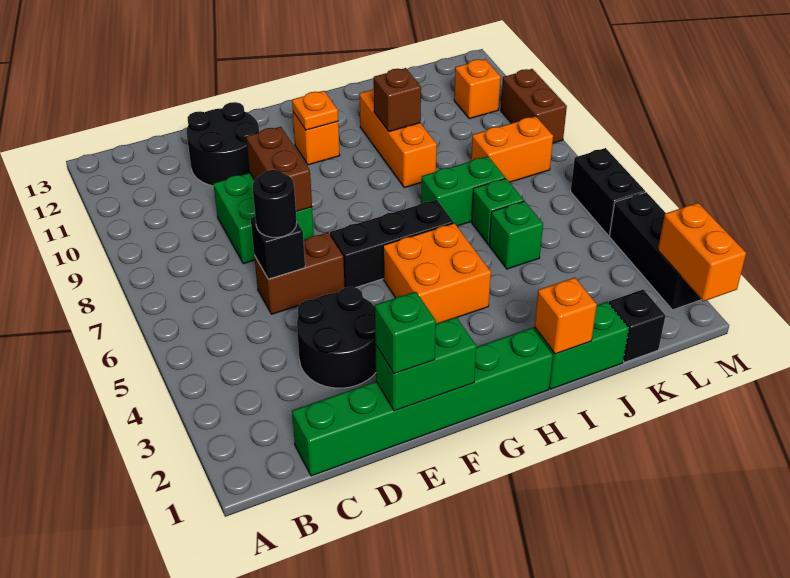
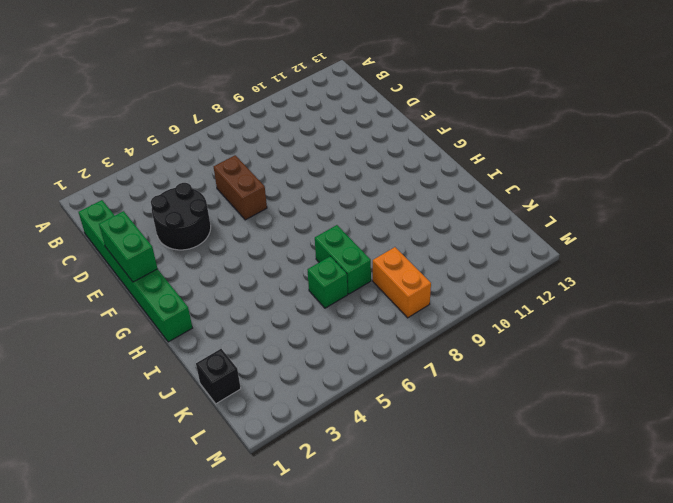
none -> green brick D8:E9 level 1
none -> black round brick D11:E12 level 1
none -> black brick F6:H6 level 1

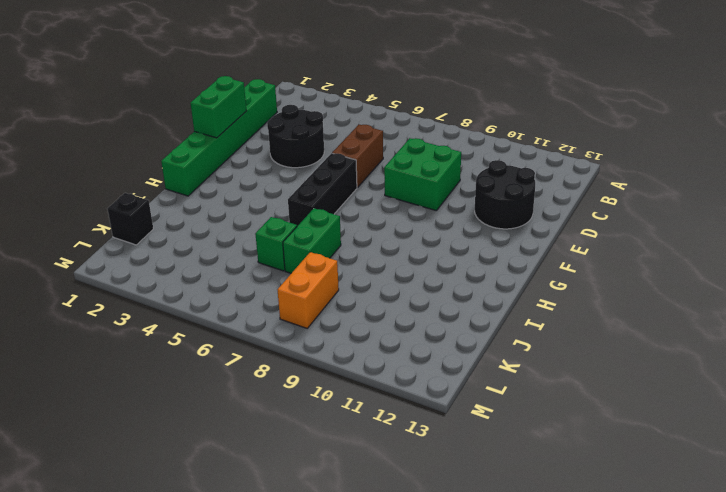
none -> orange brick G4:H5 level 1
none -> orange brick G11 level 1
none -> green brick I1:J1 level 1

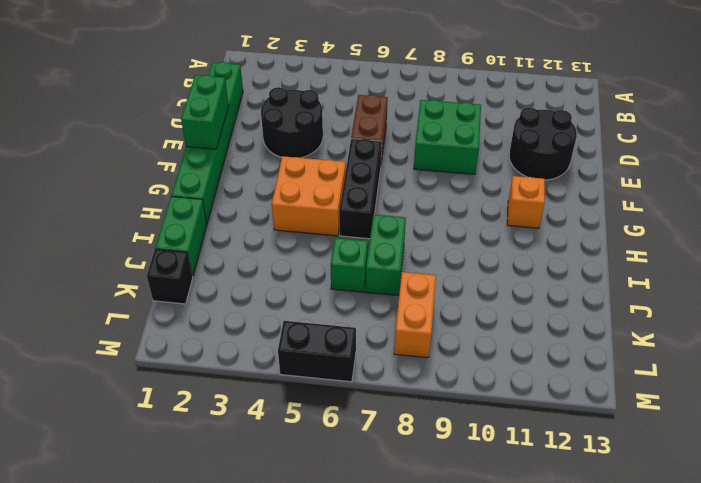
none -> orange brick I9:I11 level 1
none -> green brick J5 level 1
none -> orange brick L11 level 1

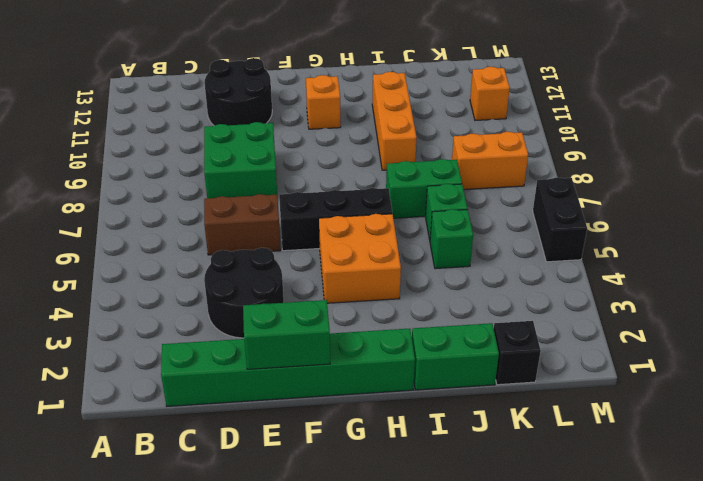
none -> black brick M2:M4 level 1
none -> brown brick M9:M10 level 1
none -> black brick D6 level 2

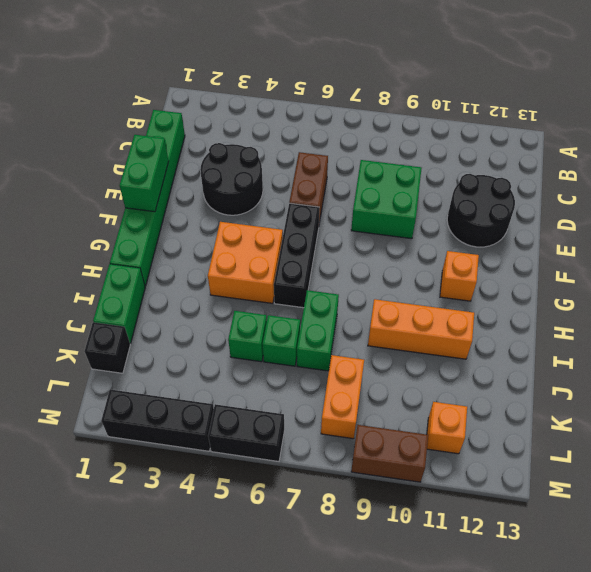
none -> black brick D6 level 2
none -> brown brick E8:E9 level 2
none -> orange plate G11 level 2

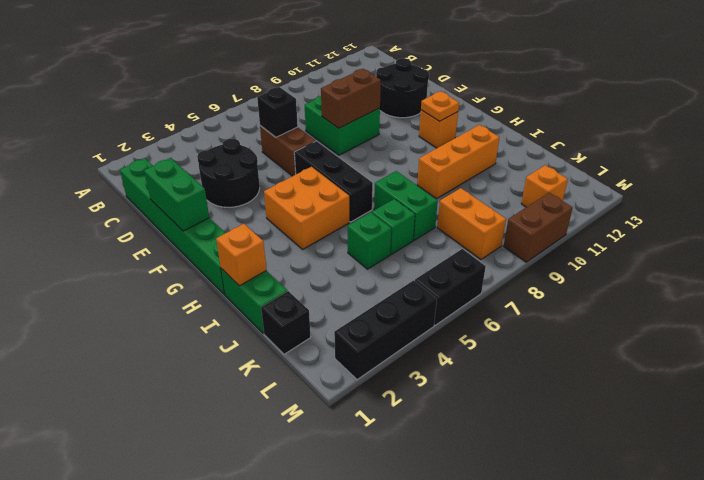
none -> brown brick I10 level 2
none -> orange brick M1:M2 level 2
none -> black round brick D6 level 3

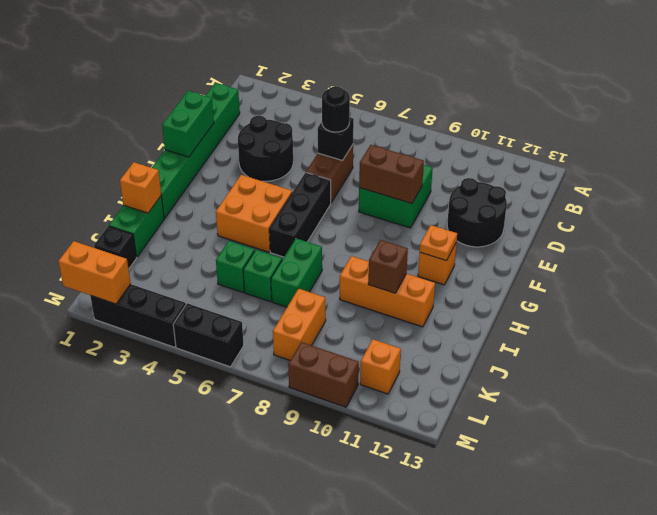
none -> green brick E1 level 3

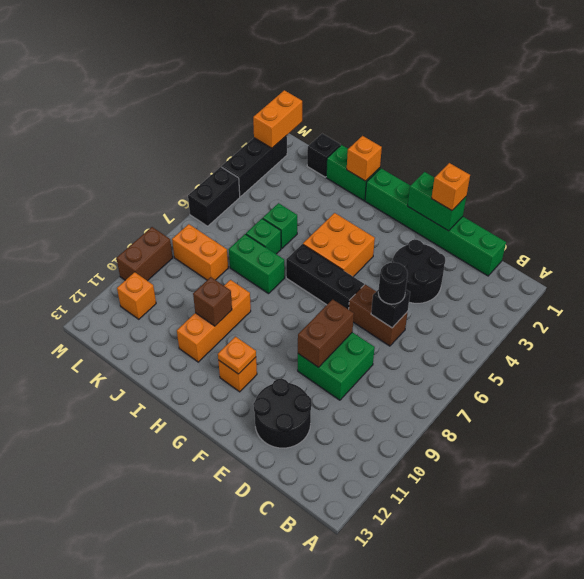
orange brick E1 level 3 -> green brick E1 level 3

